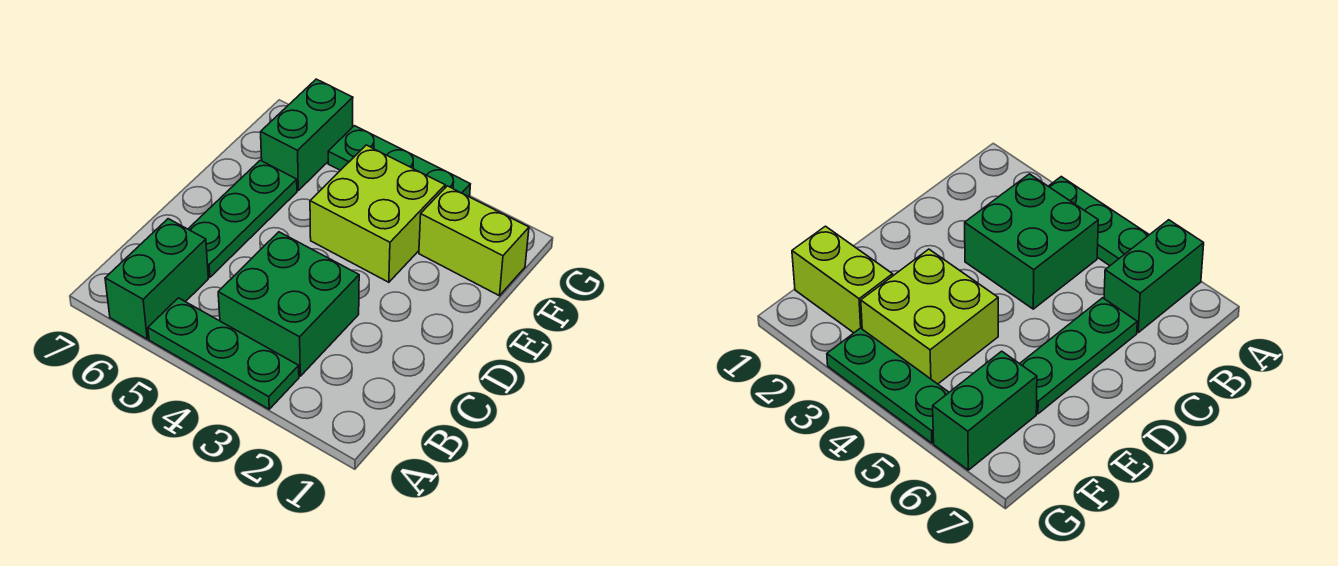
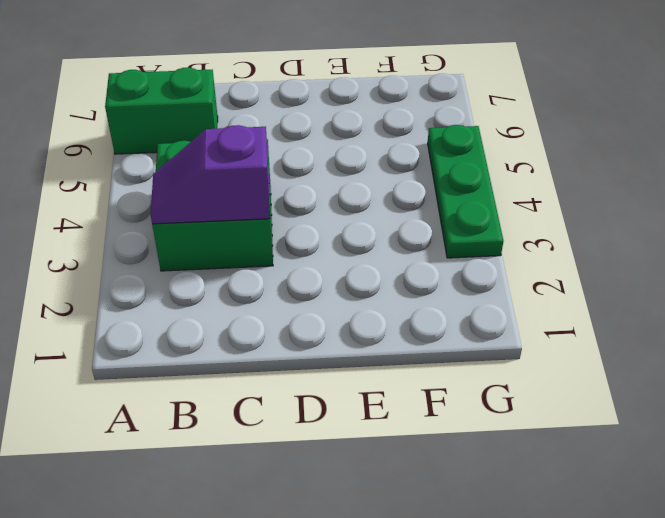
purple slope B3:C3 level 2 top C -> none
none -> green plate A3:A5 level 1
none -> green plate C6:E6 level 1

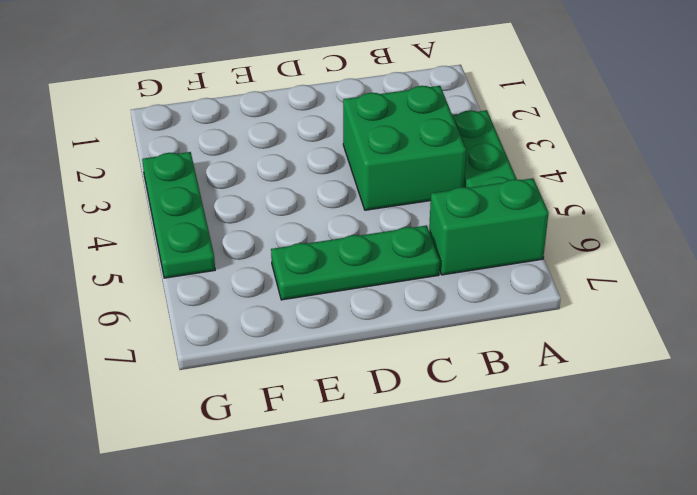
none -> lime brick E3:F4 level 1
none -> lime brick F1:F2 level 1

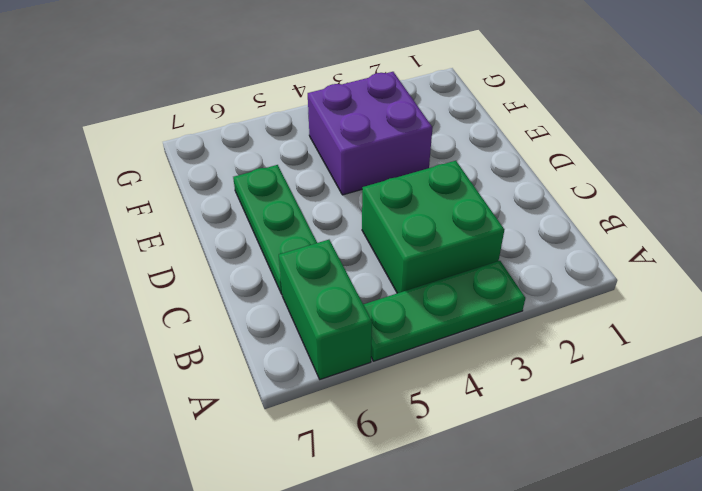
purple brick E3:F4 level 1 -> lime brick E3:F4 level 1
none -> lime brick F1:F2 level 1
none -> green brick F6:G6 level 1

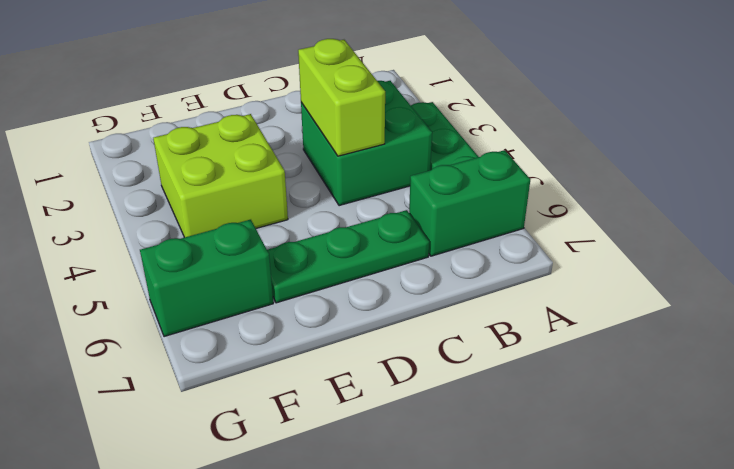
lime brick C3:C4 level 2 -> lime brick F1:F2 level 1
none -> green plate G3:G5 level 1

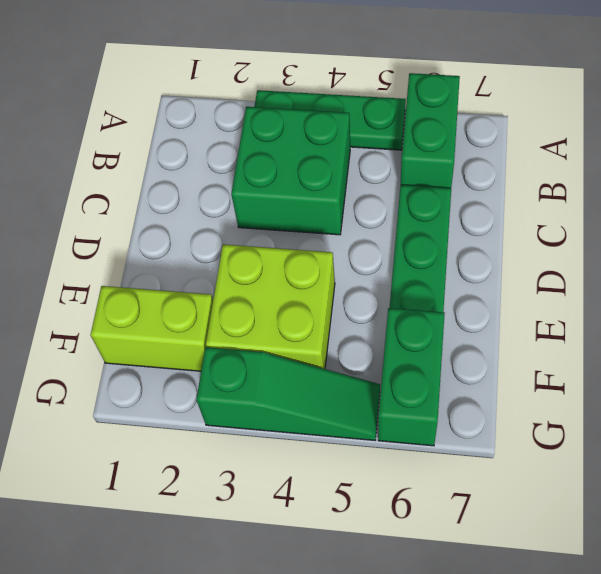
green slope G3:G5 level 1 top 3 -> green plate G3:G5 level 1

